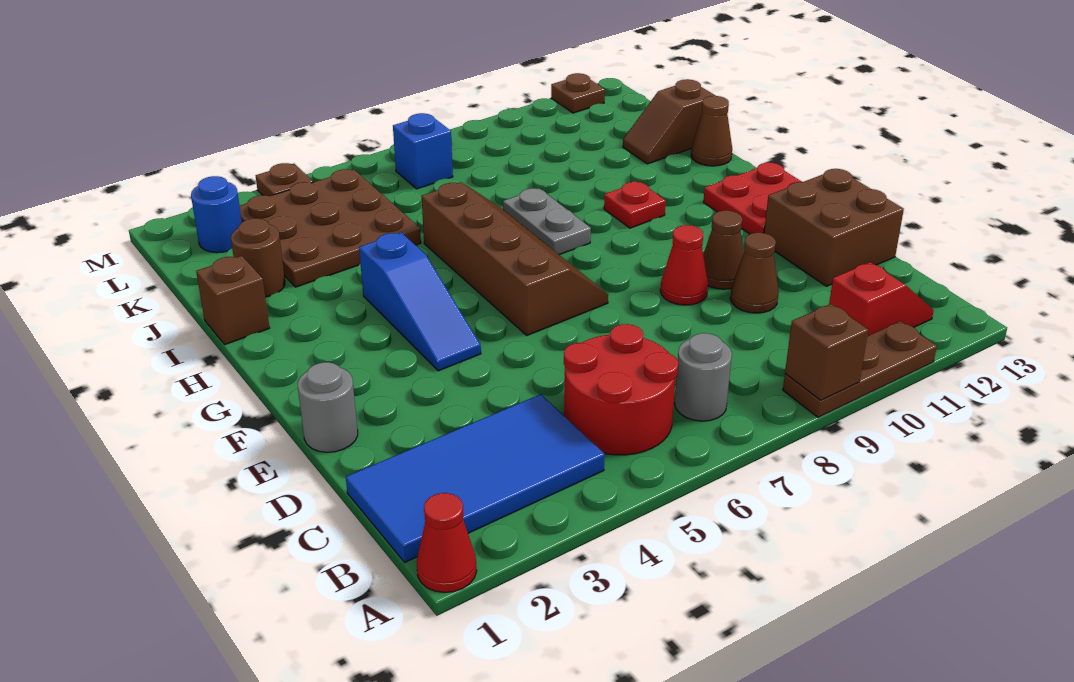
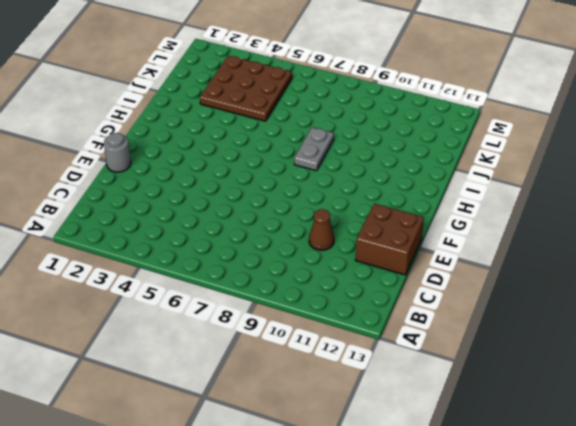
none -> red cone A1 level 1
none -> brown plate A9:A11 level 1
none -> blue tile B1:C4 level 1

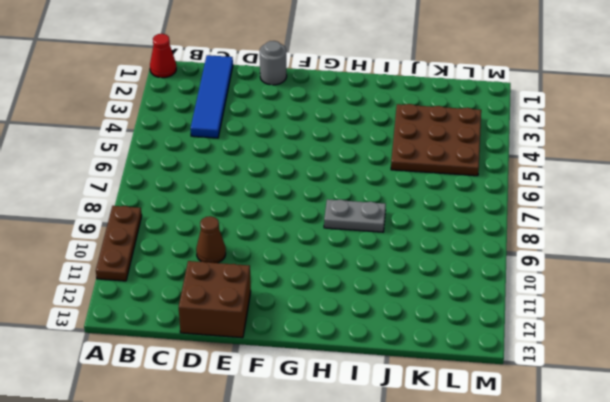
blue tile C1:C4 level 1 -> blue tile B1:C4 level 1
none -> red round brick B5:C6 level 1
none -> grey round brick B7 level 1
none -> red slope B11:B12 level 1 top 11

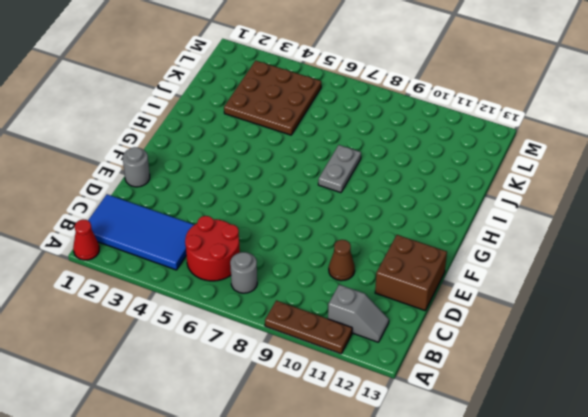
grey slope B11:B12 level 1 top 11 -> red slope B11:B12 level 1 top 11
none -> red cone E9 level 1
none -> brown cone E10 level 1
none -> blue slope F4:H4 level 1 top H

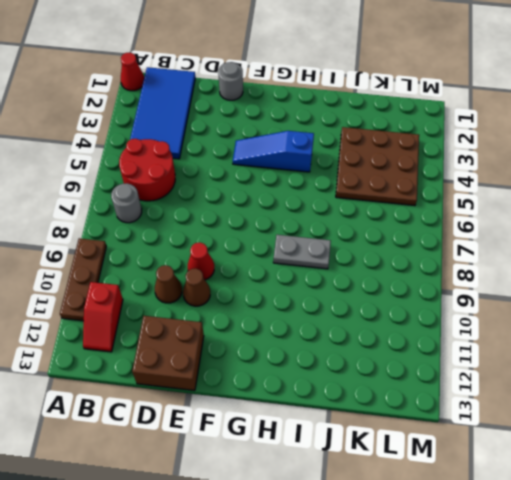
none -> brown slope F6:I7 level 1 top 6
none -> red plate F12:G13 level 1
none -> red plate H10 level 1

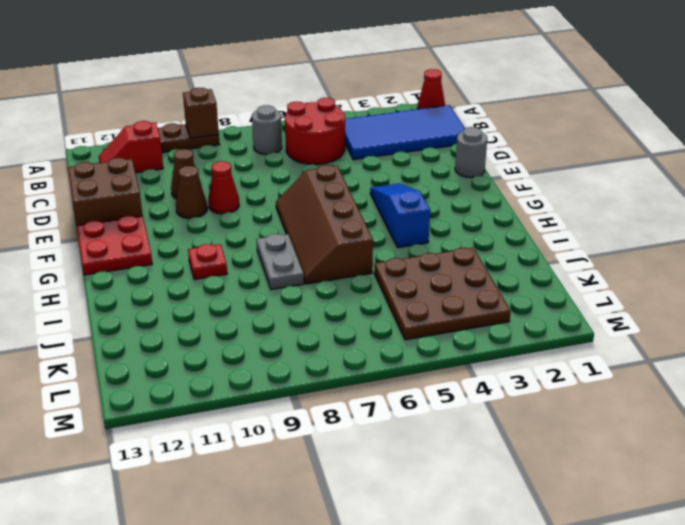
none -> brown brick I1 level 1
none -> brown cone I13 level 1
none -> brown round brick J2 level 1

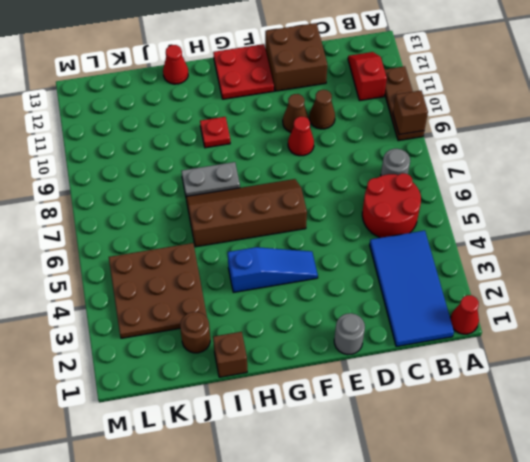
red cone I13 level 1 -> brown cone I13 level 1
none -> brown slope J12:J13 level 1 top 13
none -> blue round brick L2 level 1
none -> blue brick L7 level 1

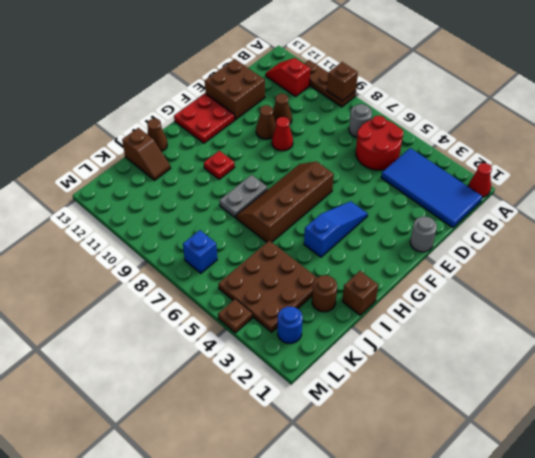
none -> brown plate M12 level 1

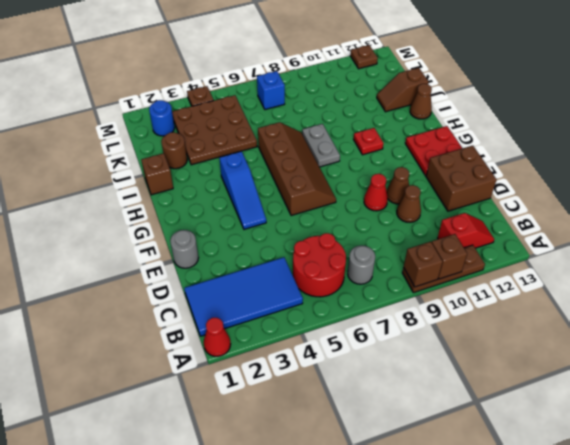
brown brick A10 level 2 -> none

